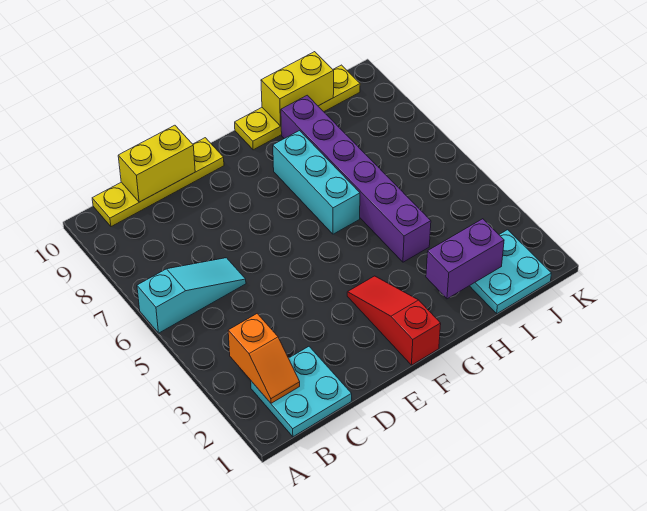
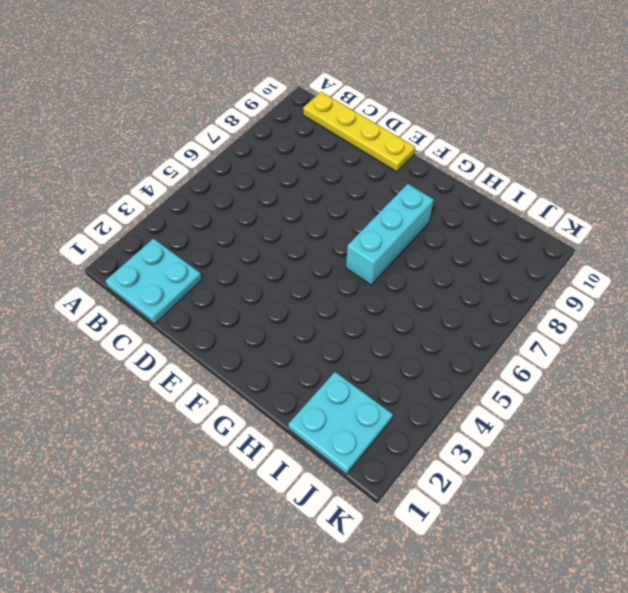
none -> cyan slope A6:C6 level 1 top A
none -> red slope F1:F3 level 1 top 1
none -> yellow plate G10:J10 level 1

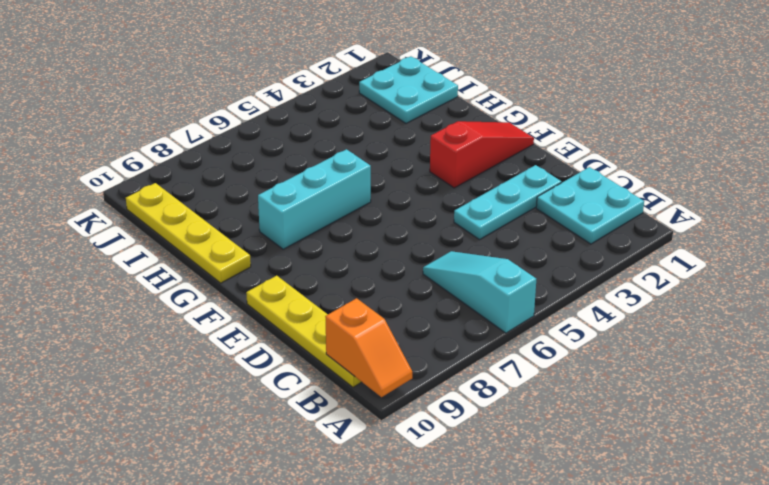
orange slope A10:B10 level 2 top B -> orange slope B2:B3 level 2 top 3
cyan plate D2:D4 level 1 -> none
red slope F1:F3 level 1 top 3 -> red slope F1:F3 level 1 top 1
none -> purple brick H4:H9 level 1
none -> yellow brick C10:D10 level 2
none -> purple brick H2:I2 level 2

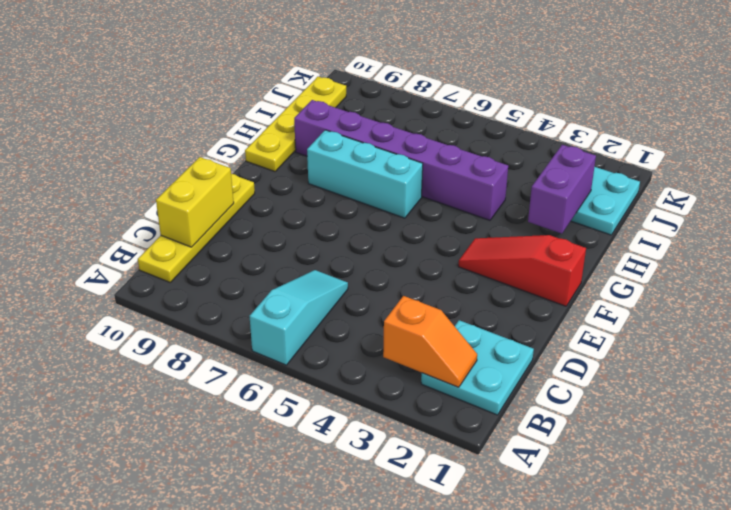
none -> yellow brick H10:I10 level 2

